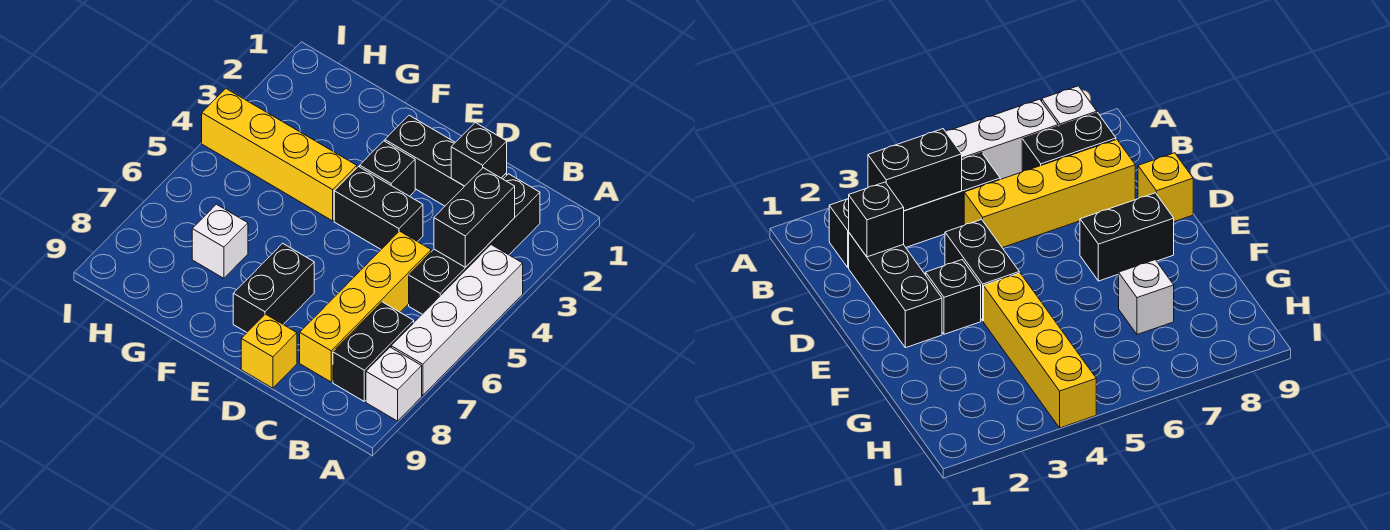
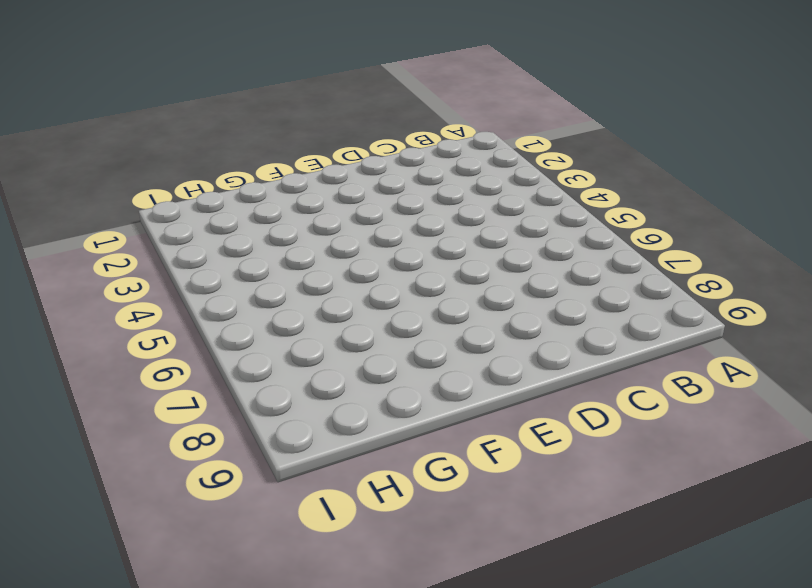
none -> white brick A4:A7 level 1
none -> white brick A8 level 1
none -> black brick B2:B5 level 1

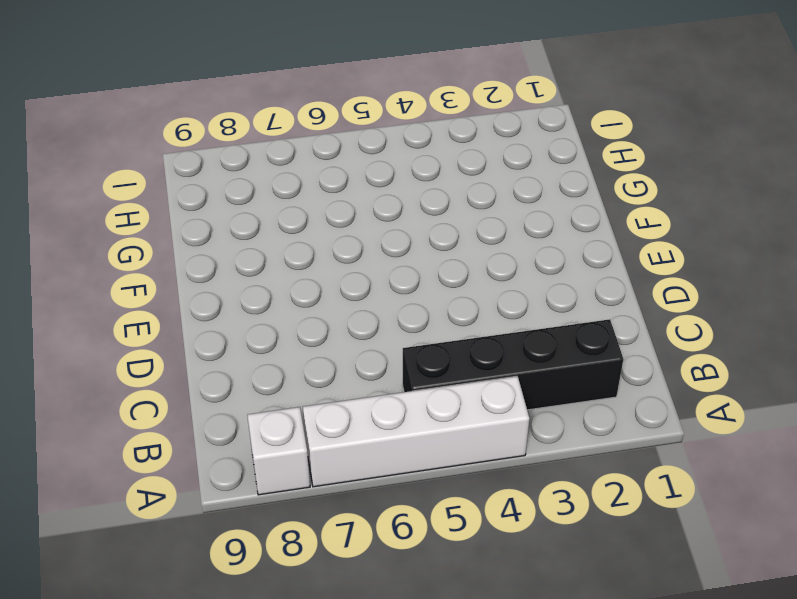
none -> black brick B7:B8 level 1
none -> black brick C2:E2 level 1
none -> yellow brick C5:C8 level 1

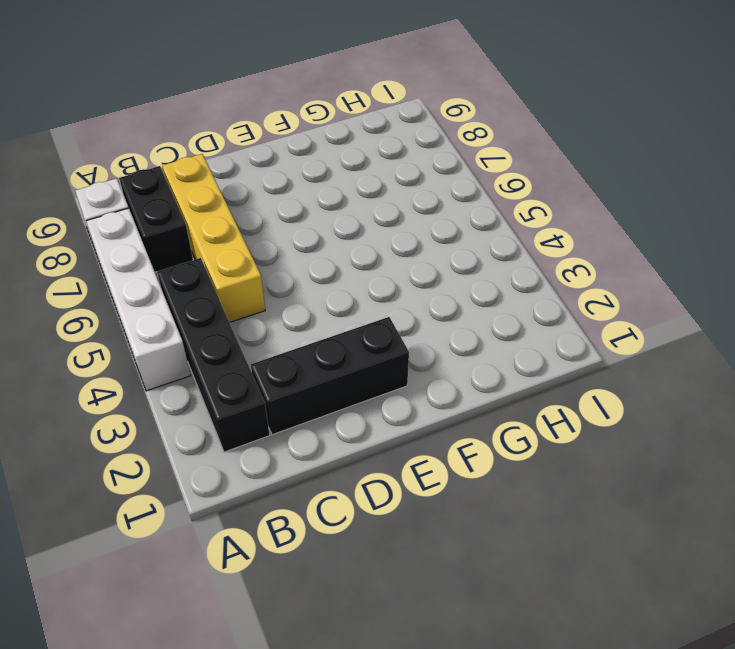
none -> black brick D4:E4 level 1
none -> yellow brick D9 level 1
none -> black brick E3 level 1

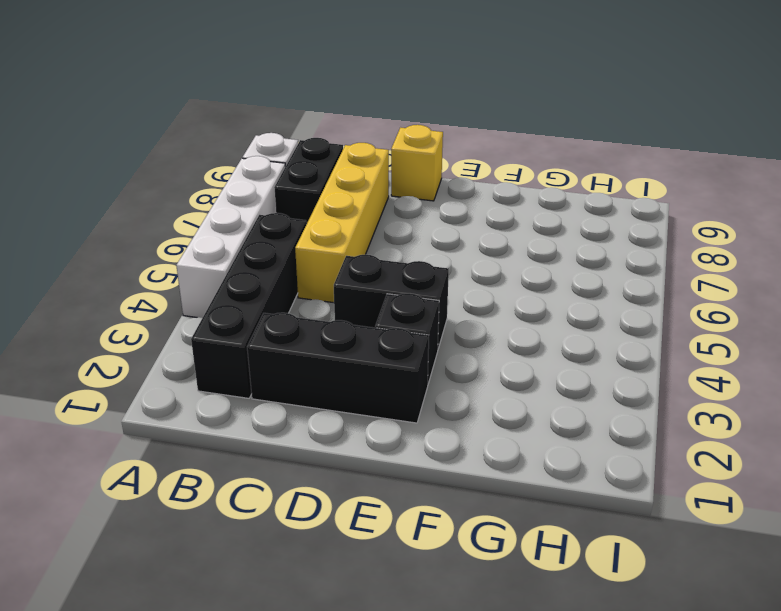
none -> black brick E7:E8 level 1
none -> yellow brick F4:I4 level 1
none -> white brick G7 level 1

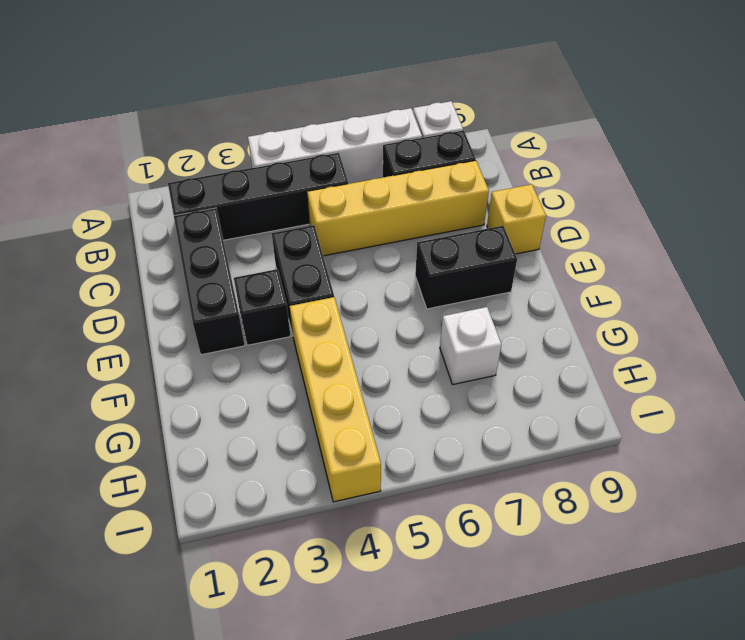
none -> black brick B3:B4 level 2
none -> black brick C2 level 2

